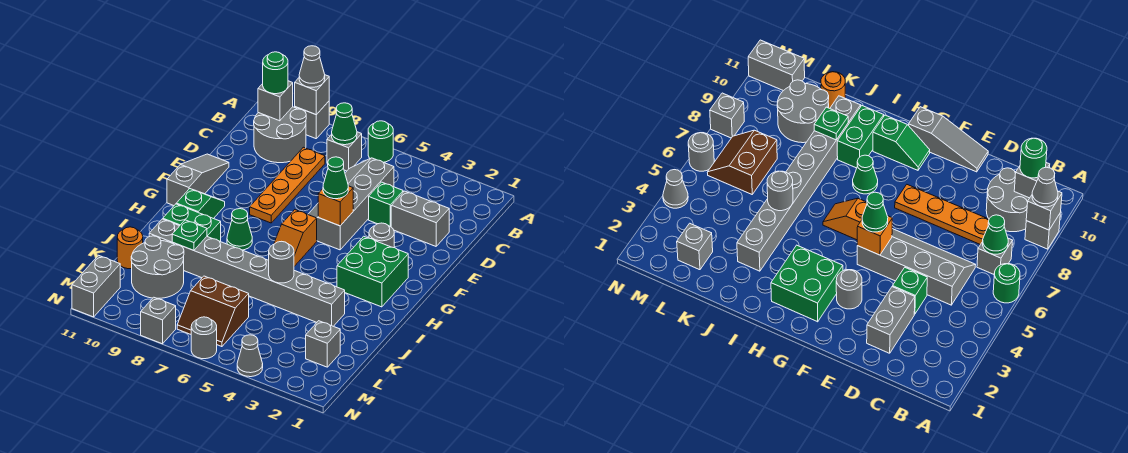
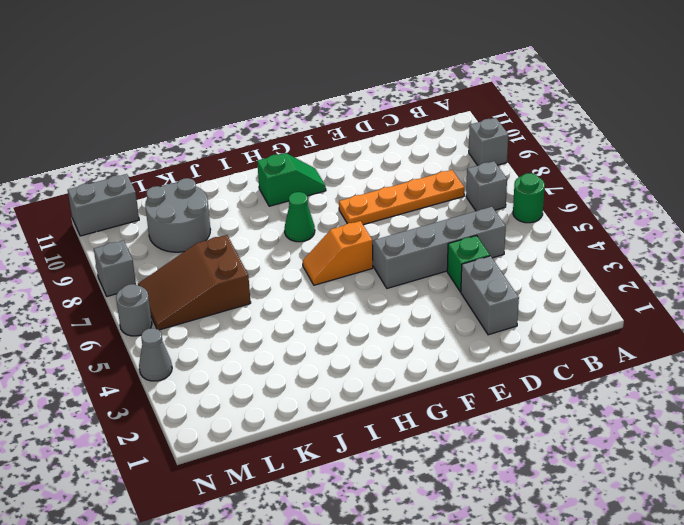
brown slope K6:M7 level 1 top K -> brown slope L6:M7 level 1 top L
none -> grey round brick B9:C10 level 1
none -> grey slope E11:G11 level 1 top G
none -> grey round brick F3 level 1
none -> green brick G2:H3 level 1

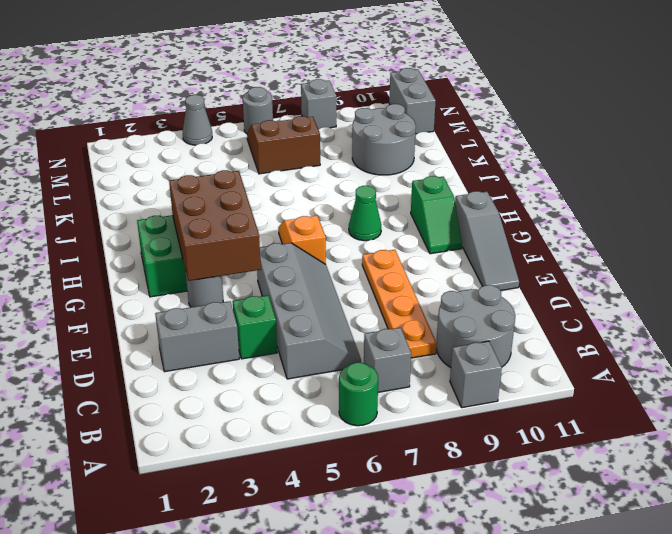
brown brick F3:H4 level 2 -> none
none -> green brick I9:I10 level 1
none -> grey brick J3:J10 level 1
none -> orange round brick K11 level 1
none -> grey brick L2 level 1

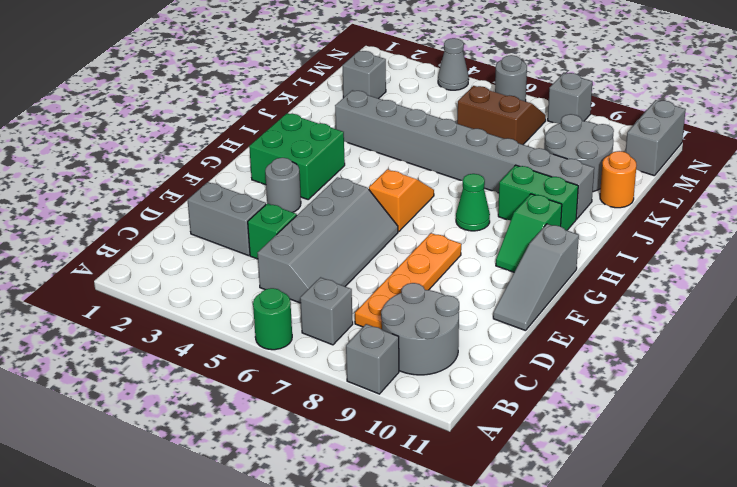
none -> grey brick A9 level 2
none -> green cone B7 level 2
none -> grey brick B10 level 2
none -> orange brick F5 level 2

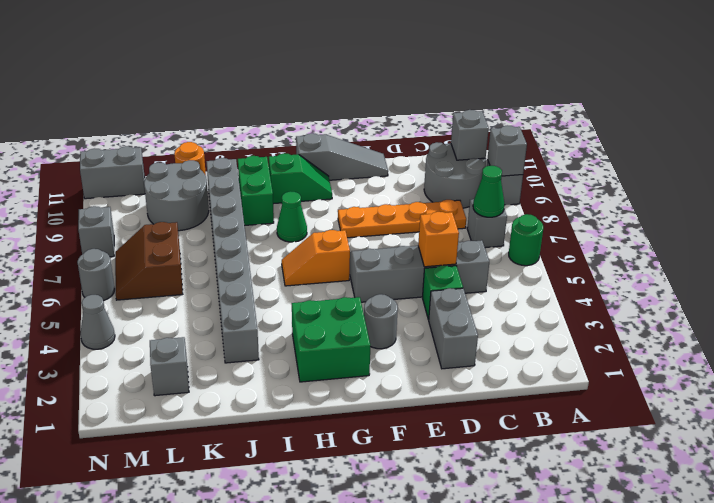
orange brick D5 level 2 -> orange brick F5 level 2
none -> grey round brick J5 level 2
none -> green plate J9 level 2
none -> grey cone A9 level 3
none -> green round brick B10 level 3

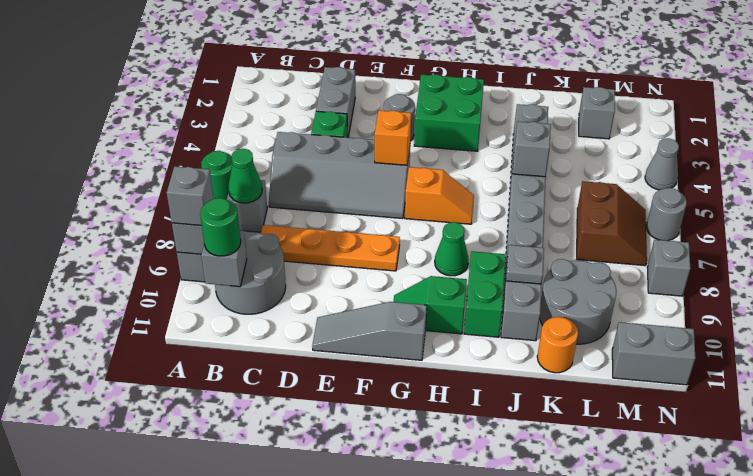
grey brick A9 level 3 -> grey cone A9 level 3
grey brick J5 level 2 -> grey round brick J5 level 2
grey plate J9 level 2 -> green plate J9 level 2
none -> green cone F5 level 3

